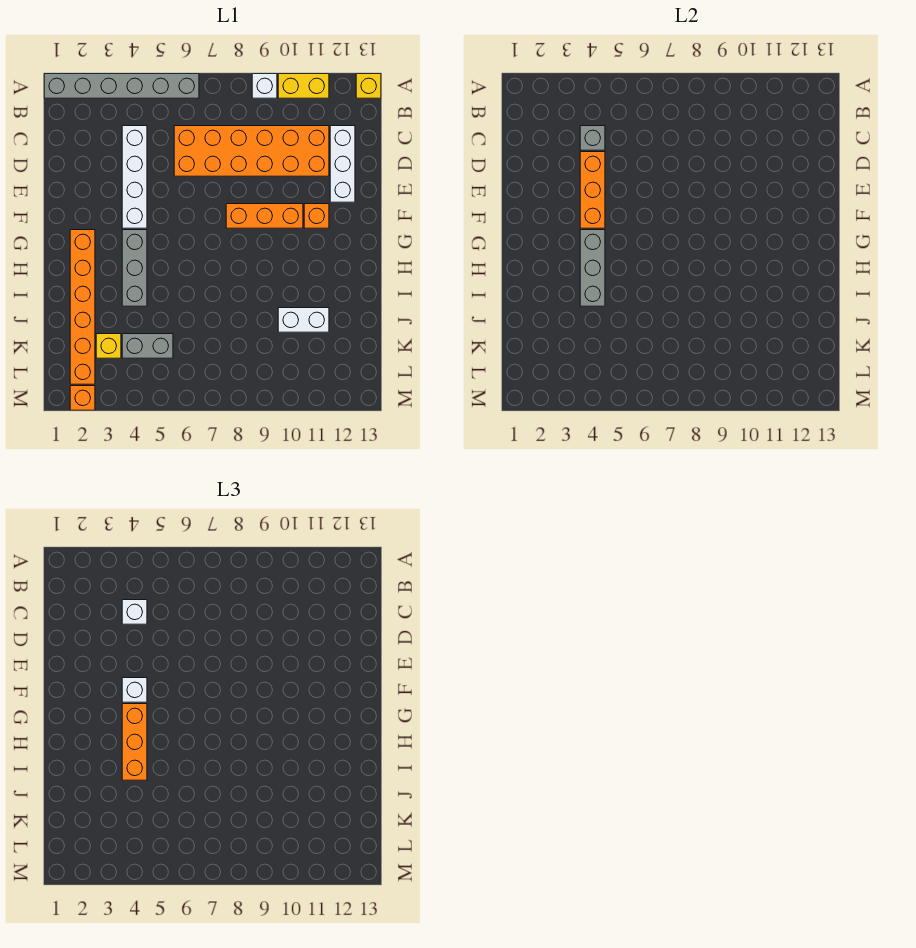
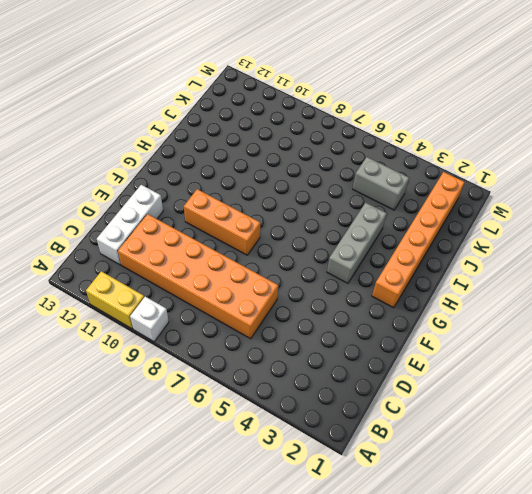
none -> grey brick A1:A6 level 1
none -> yellow brick A13 level 1
none -> white brick C4:F4 level 1

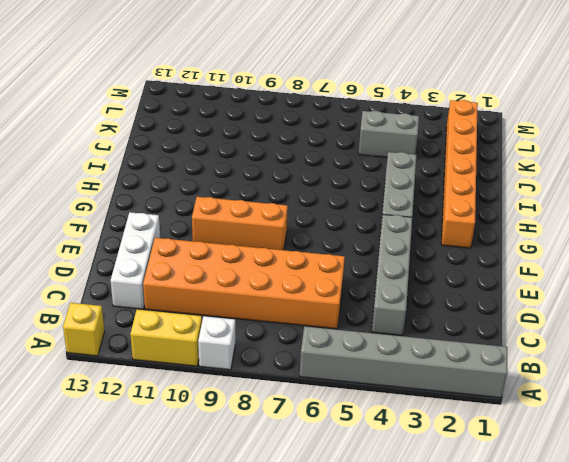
grey brick C4:F4 level 1 -> white brick C4:F4 level 1
none -> orange brick F11 level 1
none -> white brick J10:J11 level 1
none -> yellow brick K3 level 1

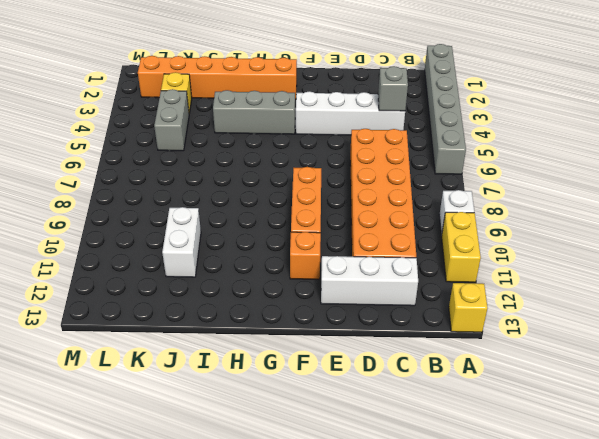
none -> orange brick M2 level 1
none -> orange brick D4:F4 level 2
none -> grey brick G4:I4 level 2

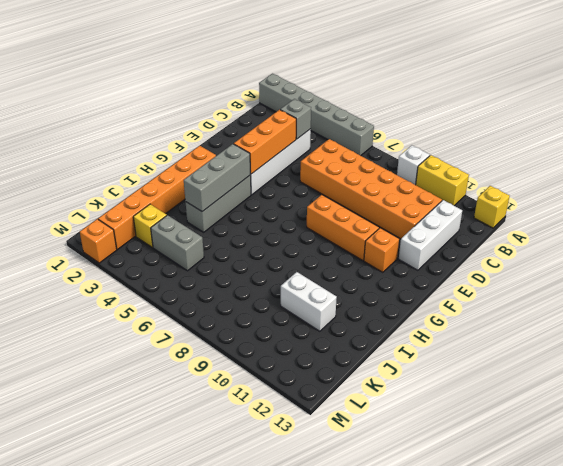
none -> white brick C4 level 3
none -> white brick F4 level 3
none -> orange brick G4:I4 level 3

